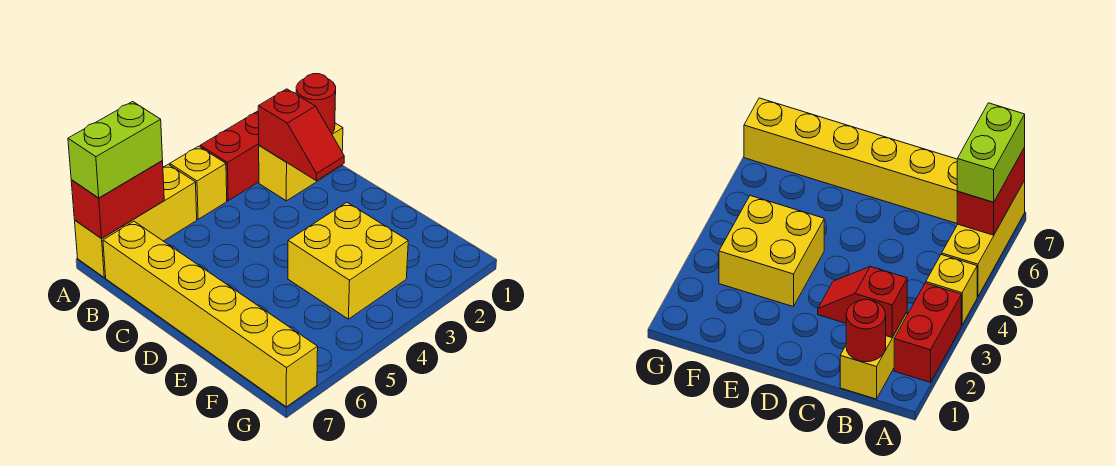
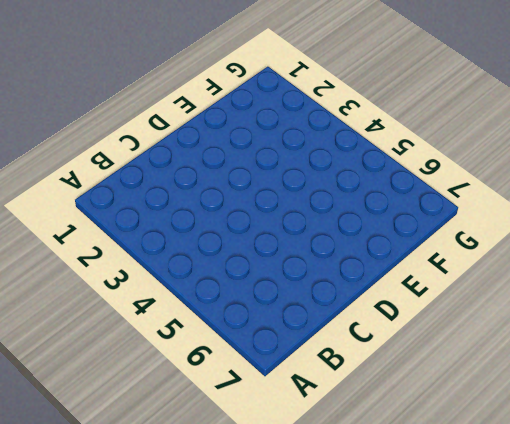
none -> red brick A2:A3 level 1
none -> yellow brick A4 level 1

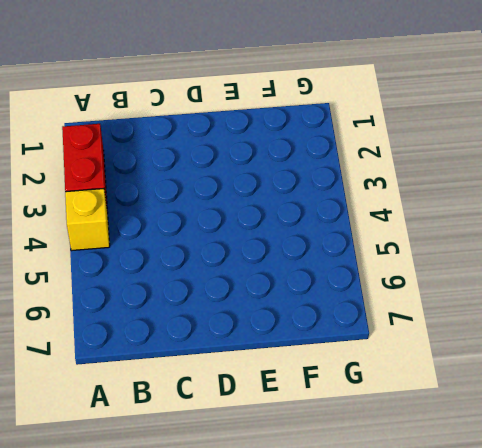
none -> yellow brick A5:A7 level 1
none -> yellow brick B1:B2 level 1

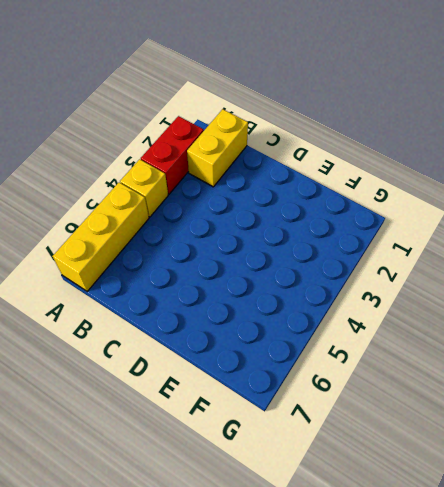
none -> yellow brick B7:G7 level 1
none -> yellow brick E3:F4 level 1

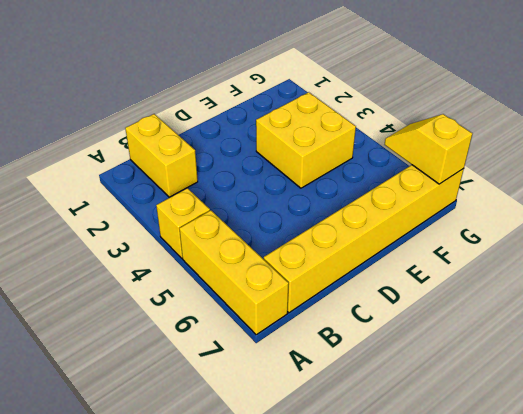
yellow slope G6:G7 level 2 top 7 -> none
none -> red brick A2:A3 level 1
none -> red brick A6:A7 level 2

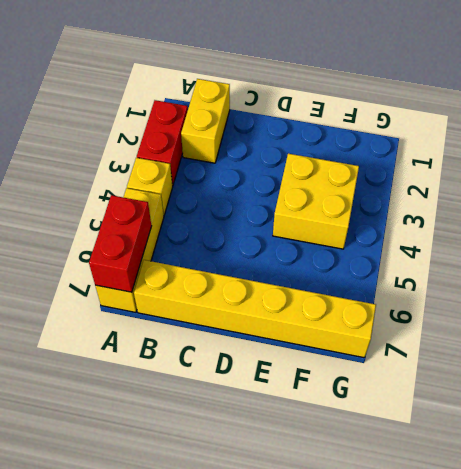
none -> red round brick B1 level 2
none -> red slope B2:C2 level 2 top B

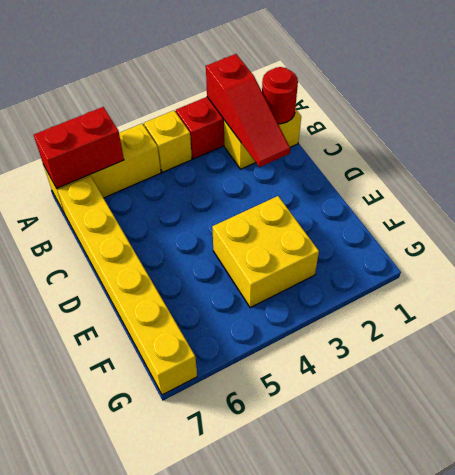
red slope A2:C2 level 2 top A -> red slope B2:C2 level 2 top B
none -> lime brick A6:A7 level 3

